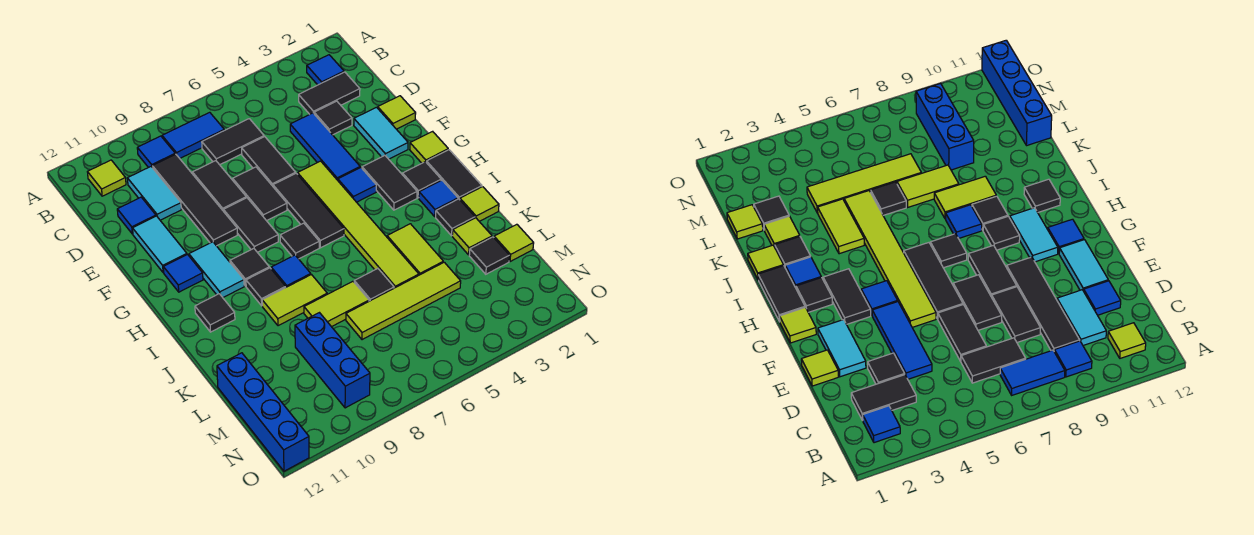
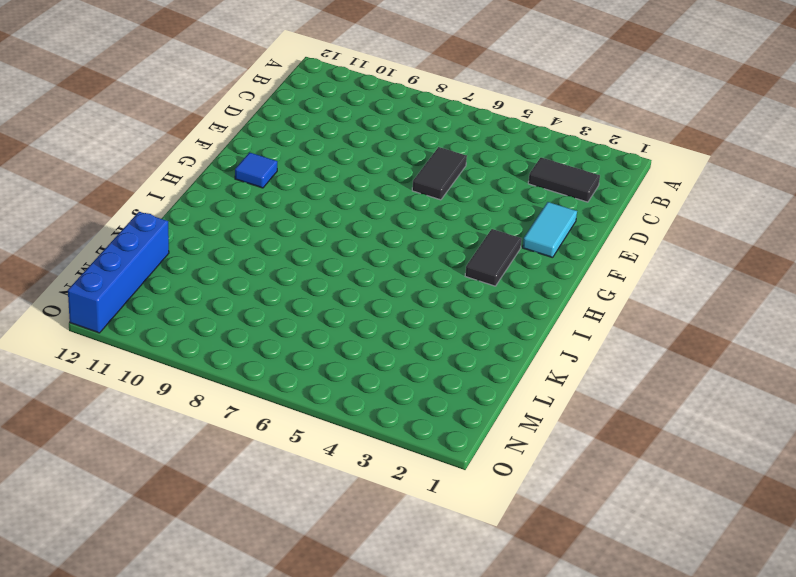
none -> blue tile B2 level 1
none -> blue tile B7:B8 level 1
none -> blue tile B9 level 1
none -> lime tile B11 level 1

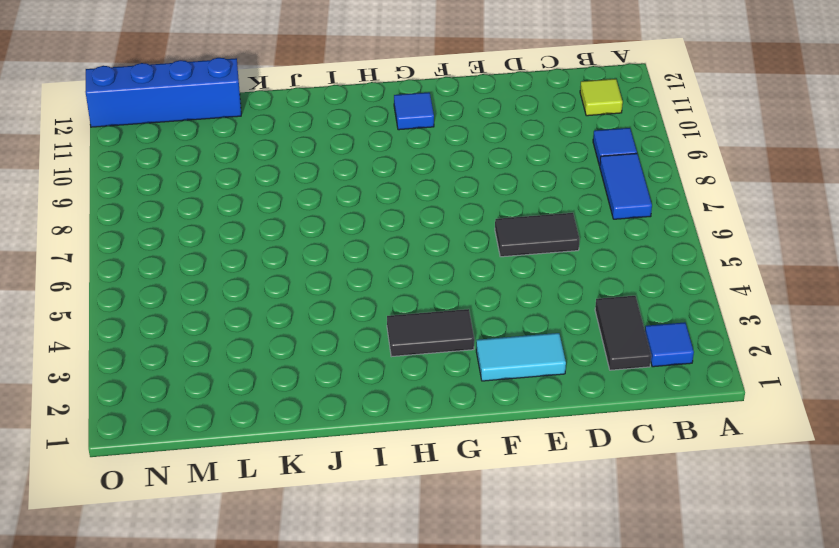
none -> black tile C6:C7 level 1
none -> black tile C9:F9 level 1
none -> cyan tile C10:D10 level 1
none -> black tile D3 level 1

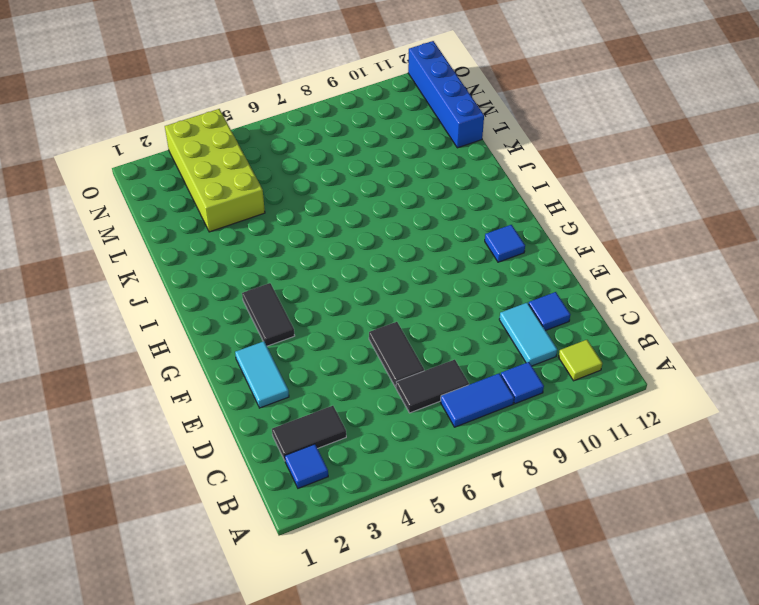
lime brick L3:O4 level 1 -> lime tile L4:L7 level 1
none -> black tile C9:F9 level 1
none -> black tile D3 level 1
none -> blue tile D4:F4 level 1
none -> black tile D8:E8 level 1

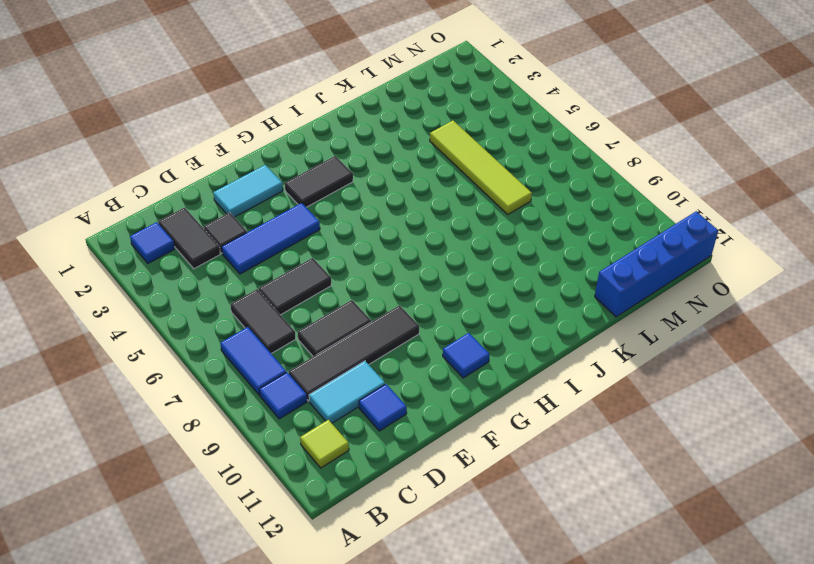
none -> lime tile E1 level 1
none -> black tile E7:F7 level 1
none -> cyan tile E11:F11 level 1
none -> lime tile F5:K5 level 1

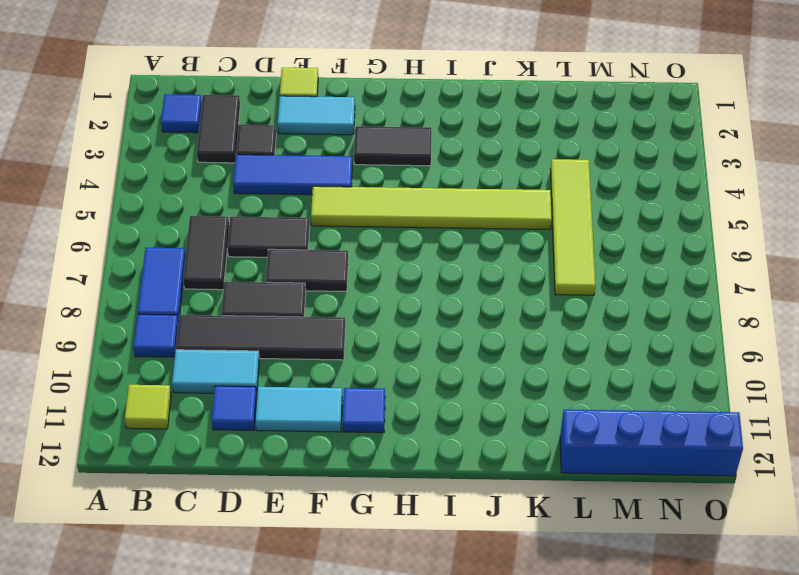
none -> black tile F6:H6 level 1
none -> black tile F8:G8 level 1
none -> lime tile G1 level 1
none -> blue tile G4 level 1

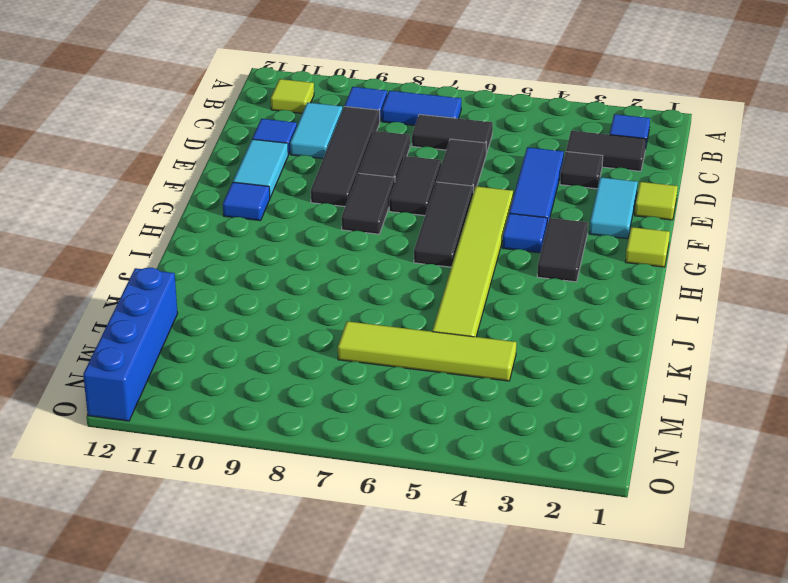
none -> cyan tile G10:H10 level 1
none -> black tile H1:I1 level 1
none -> black tile H2 level 1
none -> black tile H7 level 1

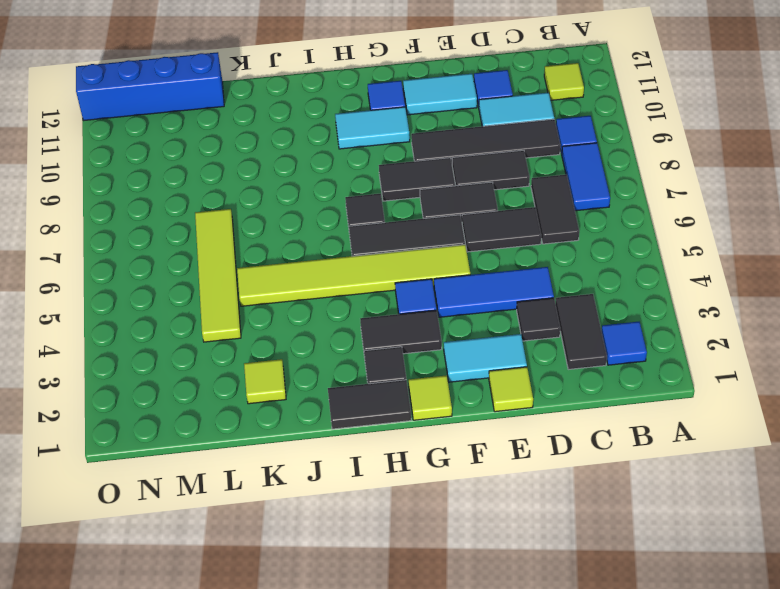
none -> black tile H9 level 1
none -> blue tile I2 level 1
none -> blue tile I8 level 1
none -> black tile I9 level 1

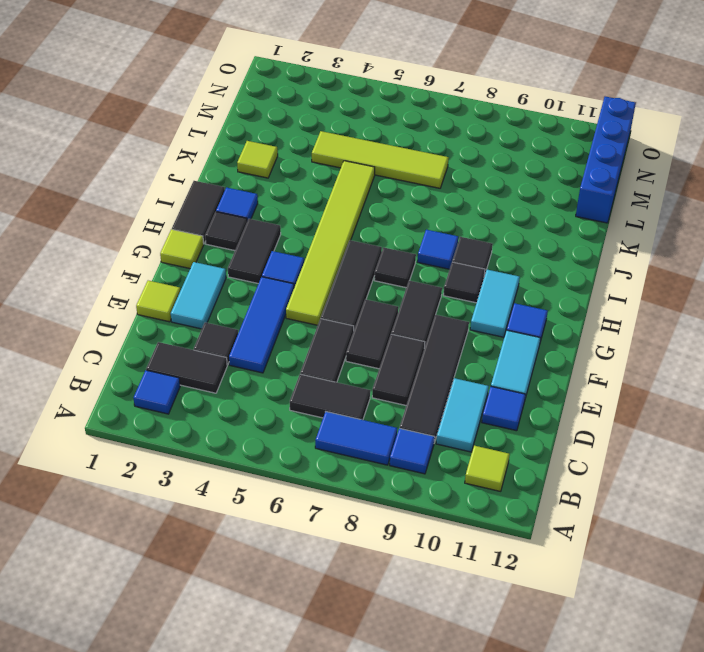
none -> black tile I11 level 1
none -> lime tile J1 level 1
none -> black tile J2 level 1
none -> lime tile J4:K4 level 1

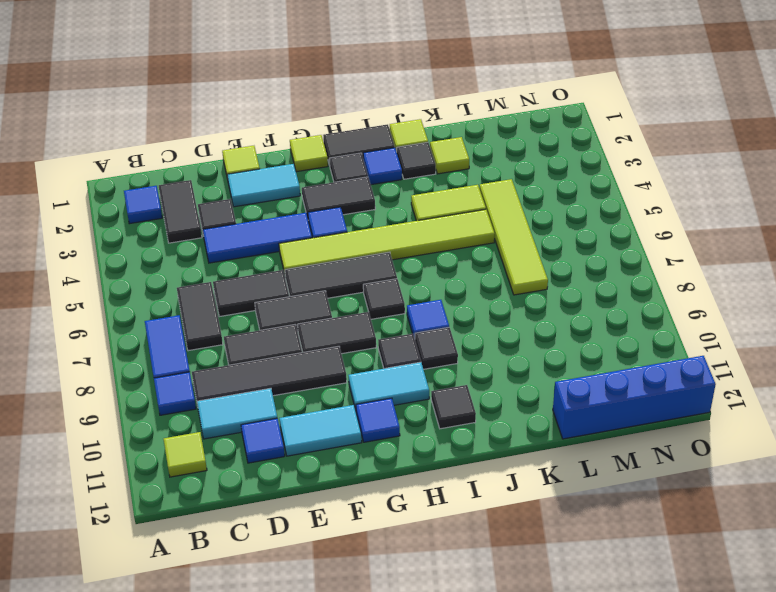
none -> lime tile J8:J9 level 1
none -> black tile K6 level 1
none -> lime tile K7:K8 level 1
none -> lime tile L1 level 1

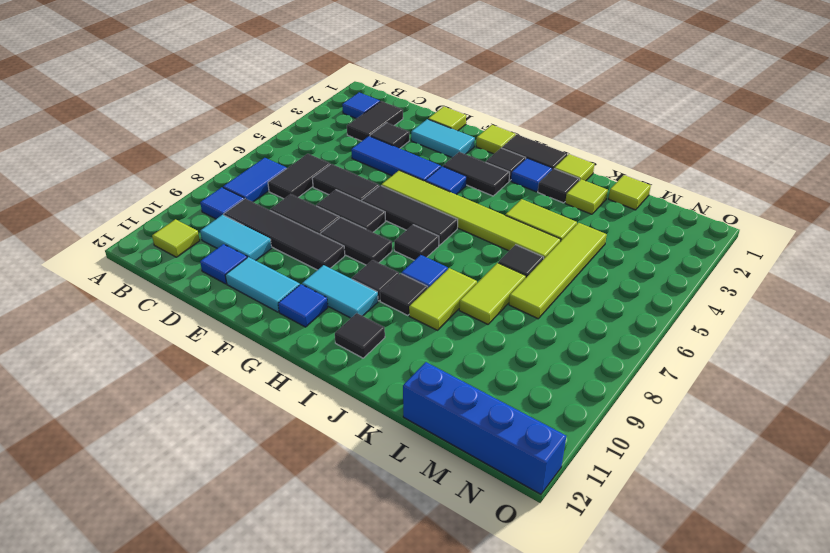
none -> black tile L2 level 1
none -> blue brick L9:N9 level 1

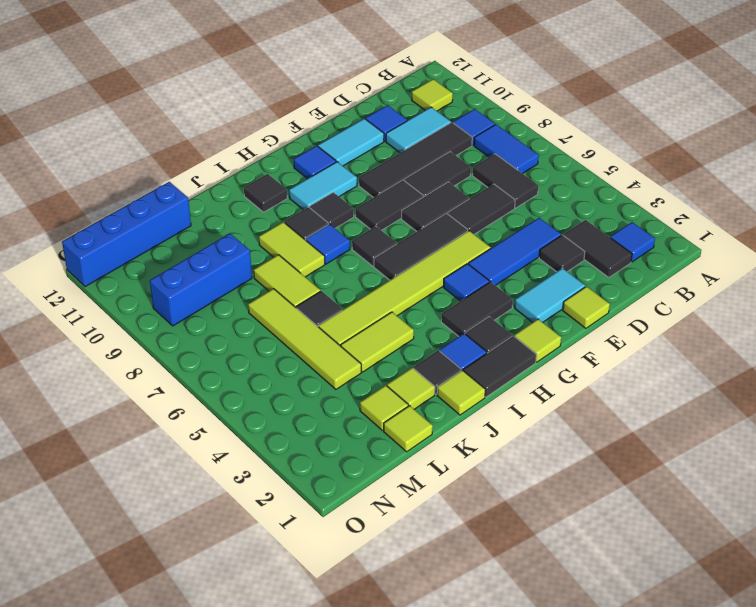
lime tile L2 level 1 -> black tile L2 level 1

